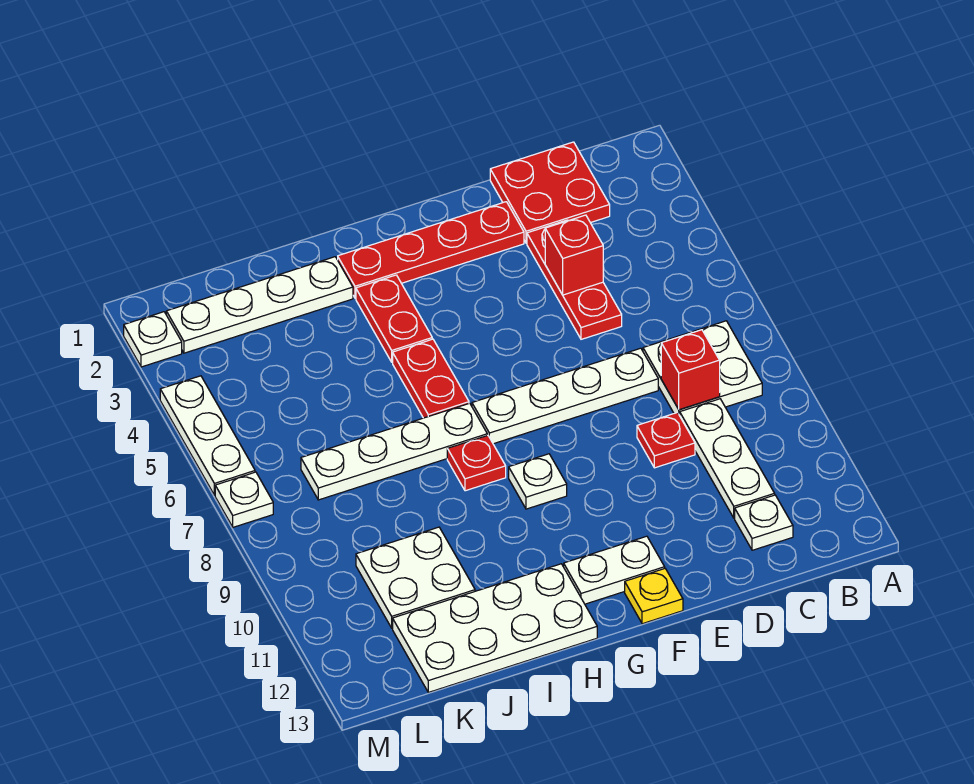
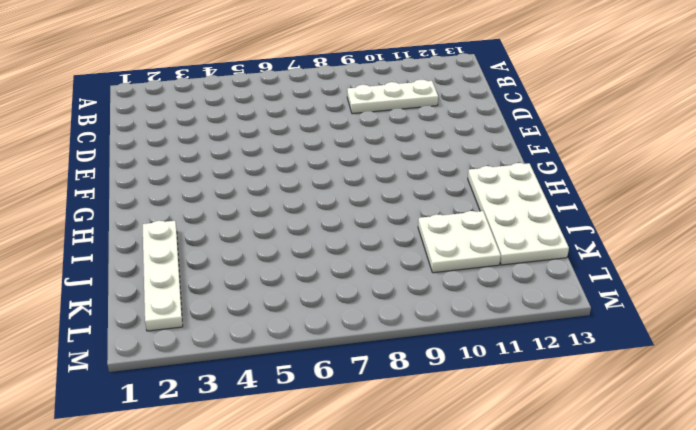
none -> white plate B7:C8 level 1
none -> red plate C1:D2 level 1
none -> white plate C12 level 1

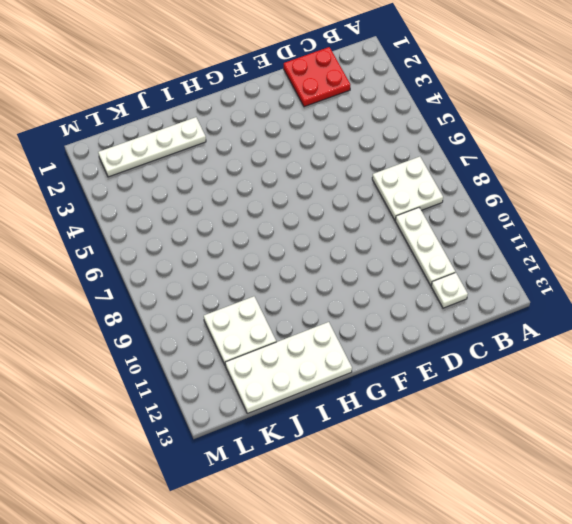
none -> red plate D3:D5 level 1
none -> white plate D7:G7 level 1
none -> red plate D9 level 1

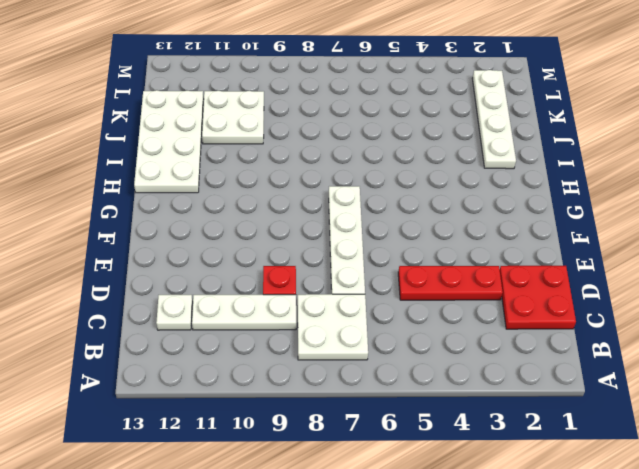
none -> red plate E2:H2 level 1
none -> white plate F12:G12 level 1
none -> yellow plate F13 level 1

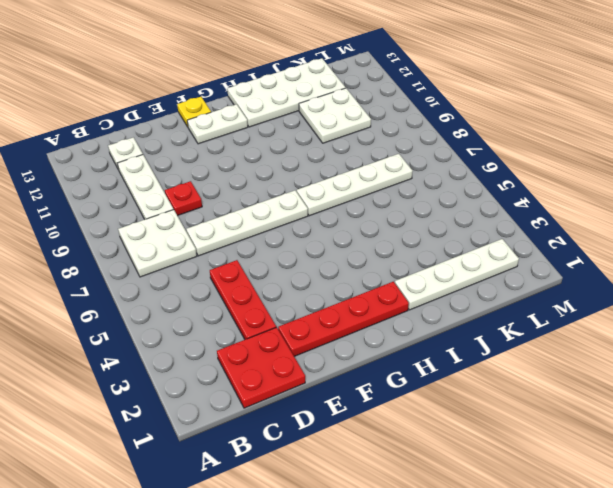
none -> white plate G9 level 1
none -> red plate H3:H4 level 1
none -> red plate H5:H6 level 1

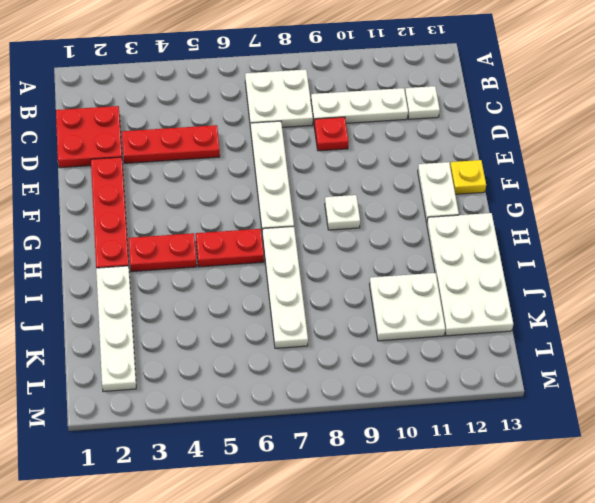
none -> red plate H8 level 1
none -> white plate M2 level 1
none -> white plate M4:M6 level 1

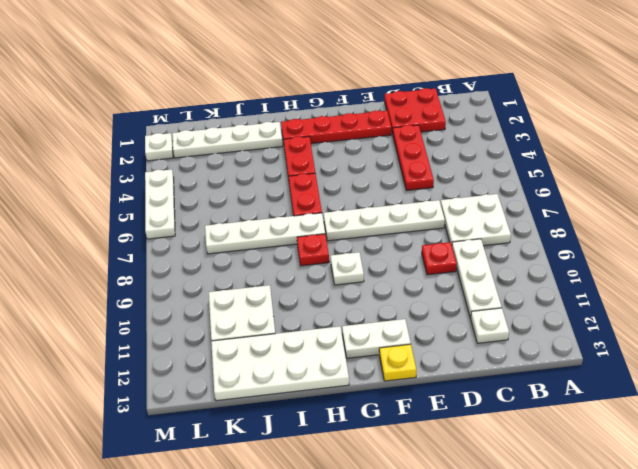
none -> white plate M7 level 1
none -> red brick C8 level 2
none -> red brick D4 level 2

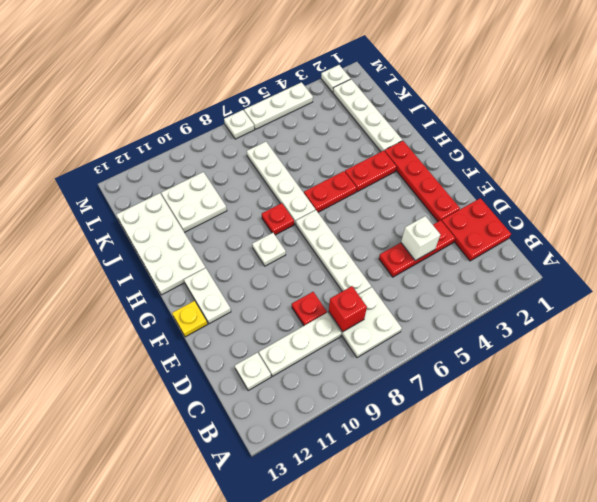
white brick D4 level 2 -> red brick D4 level 2

